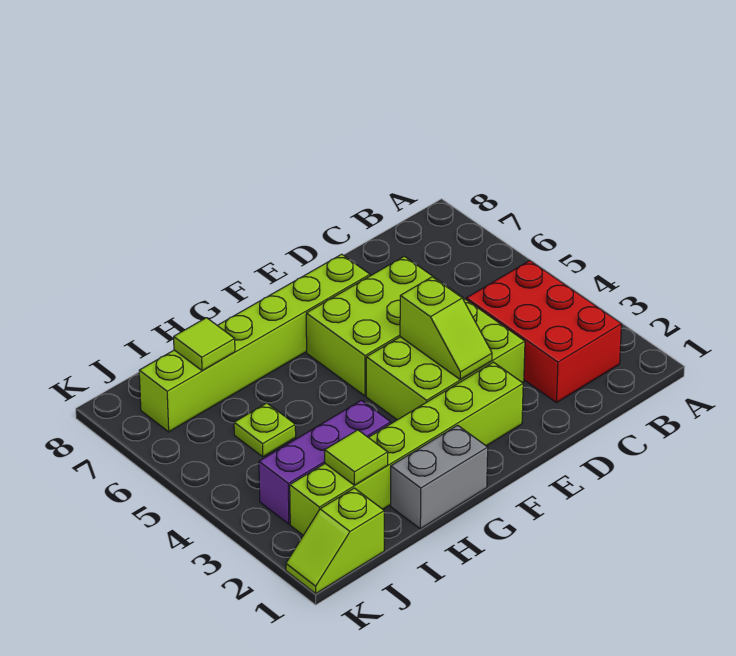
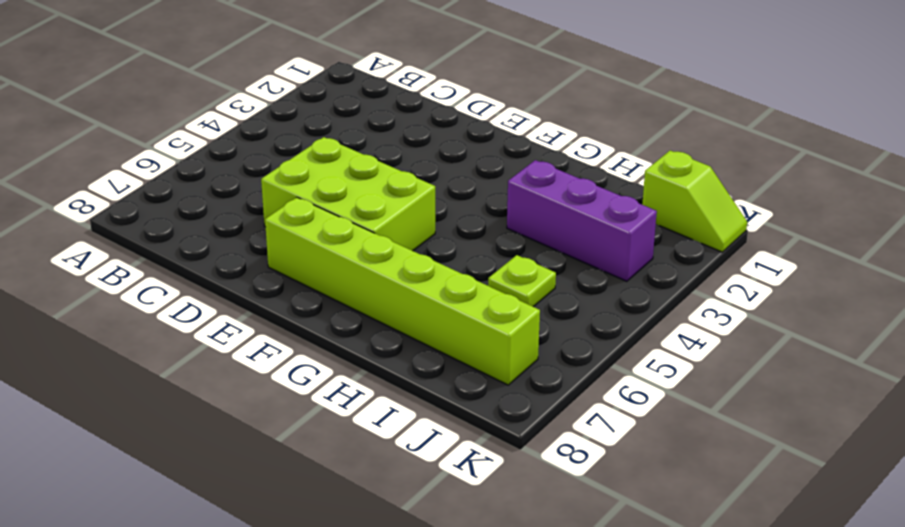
none -> red brick B2:C4 level 1
none -> lime brick D3:F4 level 1
none -> lime brick E2:J2 level 1

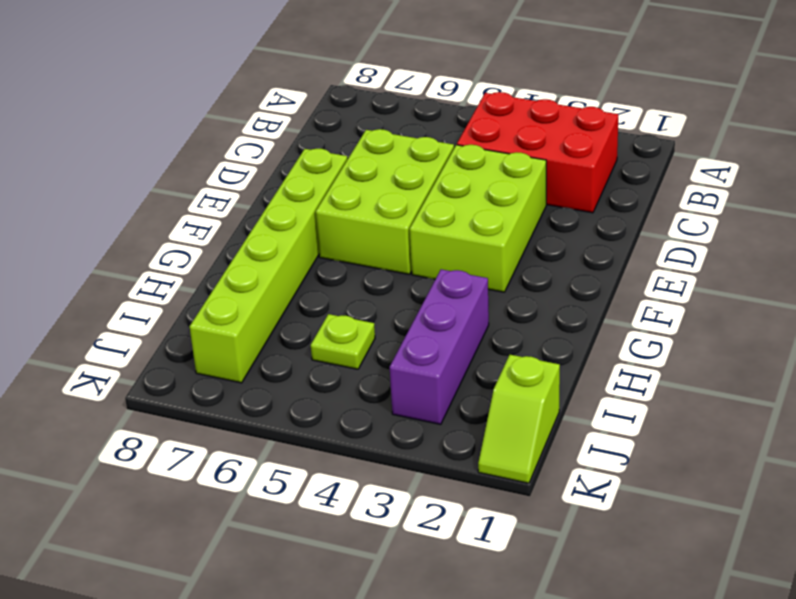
none -> lime brick E2:J2 level 1
none -> grey brick G1:H1 level 1
none -> lime slope E3:E4 level 2 top 4

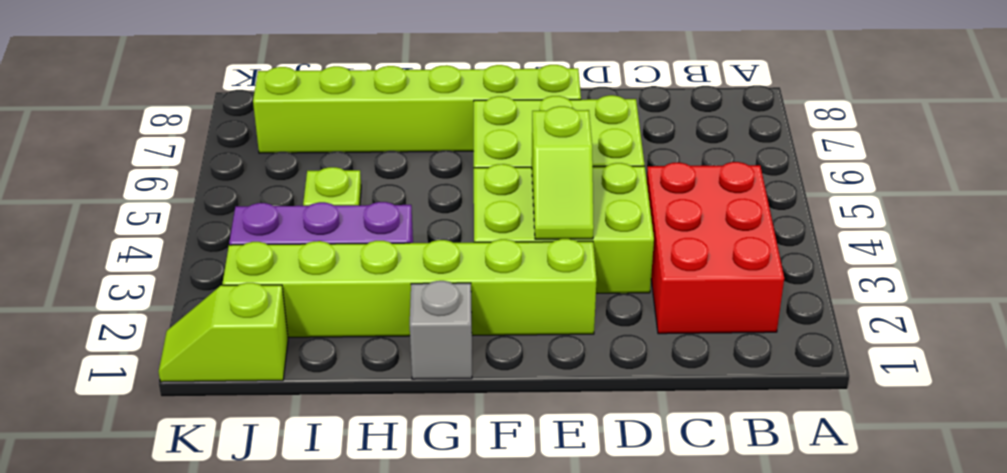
grey brick G1 level 1 -> grey brick G1:H1 level 1
none -> lime tile I2 level 2
none -> lime tile I7 level 2

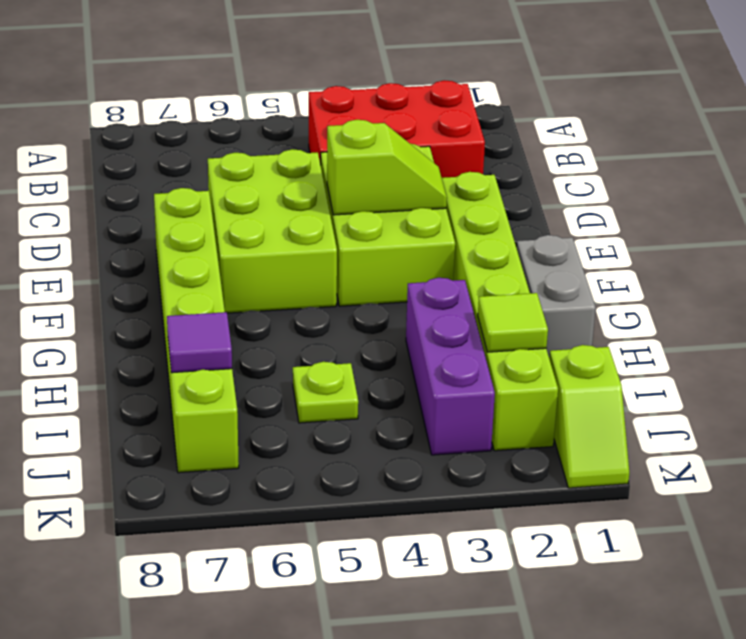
purple tile I7 level 2 -> lime tile I7 level 2

